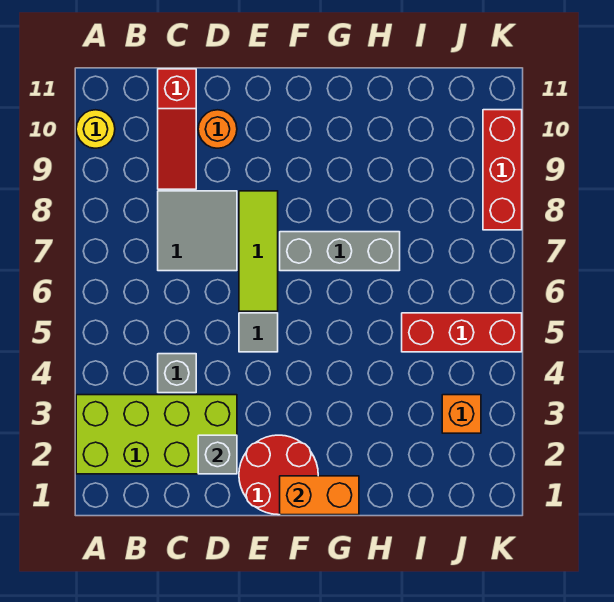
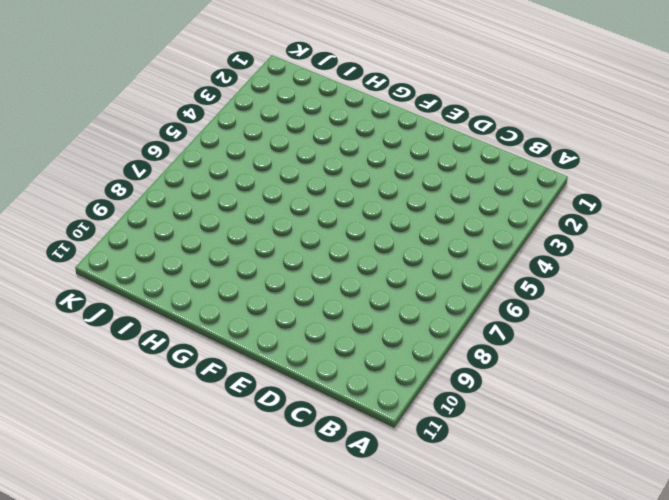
none -> lime brick A2:D3 level 1
none -> yellow round brick A10 level 1
none -> grey brick C4 level 1

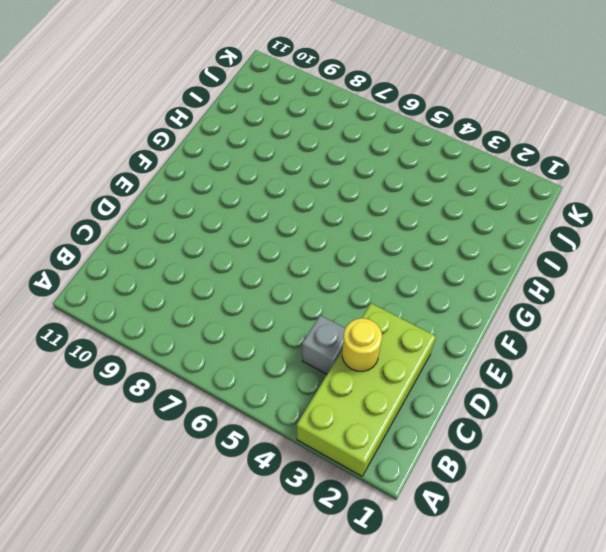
yellow round brick C3 level 2 -> yellow round brick A10 level 1
none -> grey tile C7:D8 level 1
none -> red slope C9:C11 level 1 top 11
none -> orange round brick D10 level 1

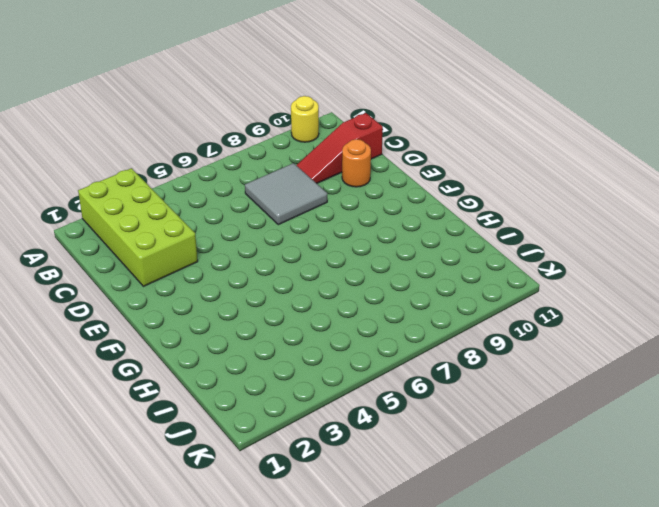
none -> grey brick C4 level 1
none -> red round brick E1:F2 level 1
none -> grey tile E5 level 1

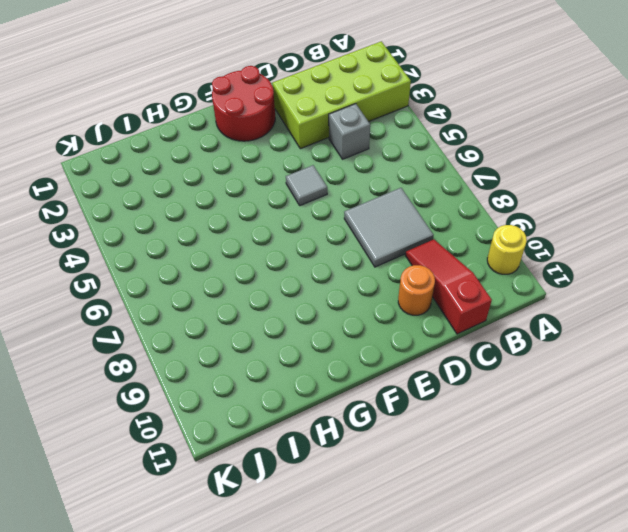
none -> lime tile E6:E8 level 1
none -> grey brick F7:H7 level 1
none -> red brick I5:K5 level 1

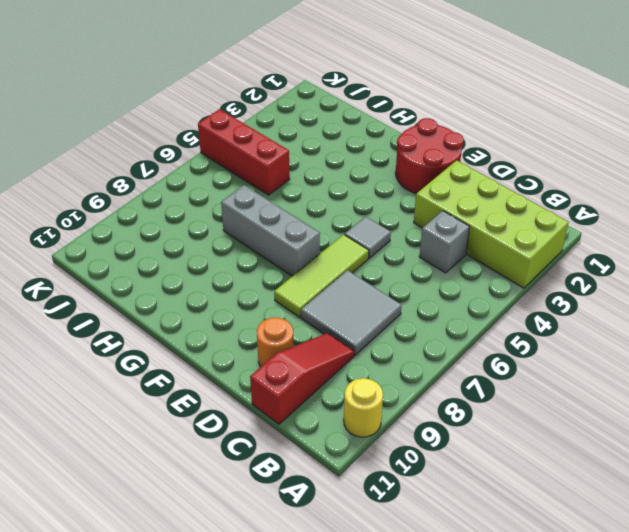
none -> orange brick J3 level 1
none -> red brick K8:K10 level 1
none -> grey brick D2 level 2

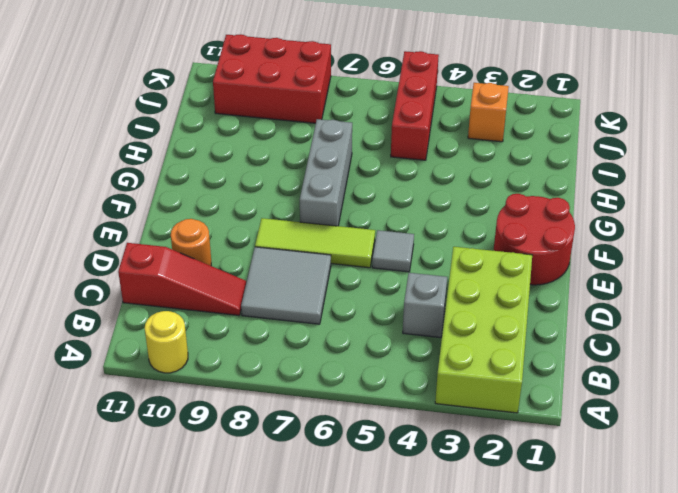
red brick J8:K10 level 1 -> red brick K8:K10 level 1
none -> grey brick D2 level 2
none -> orange brick F1:G1 level 2

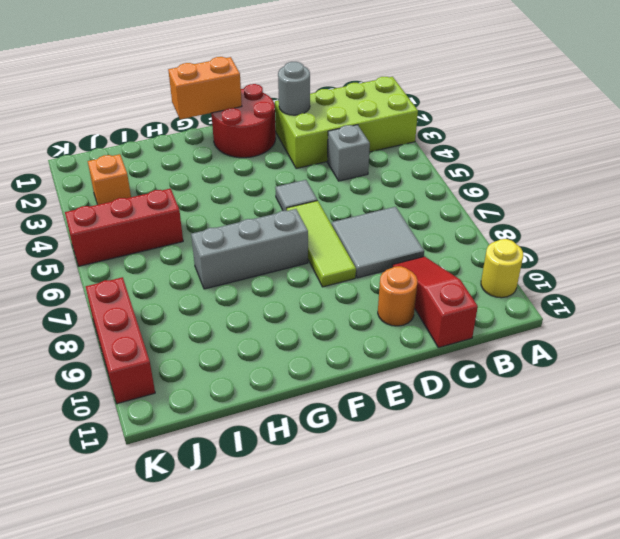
grey round brick D2 level 2 -> grey brick D2 level 2

